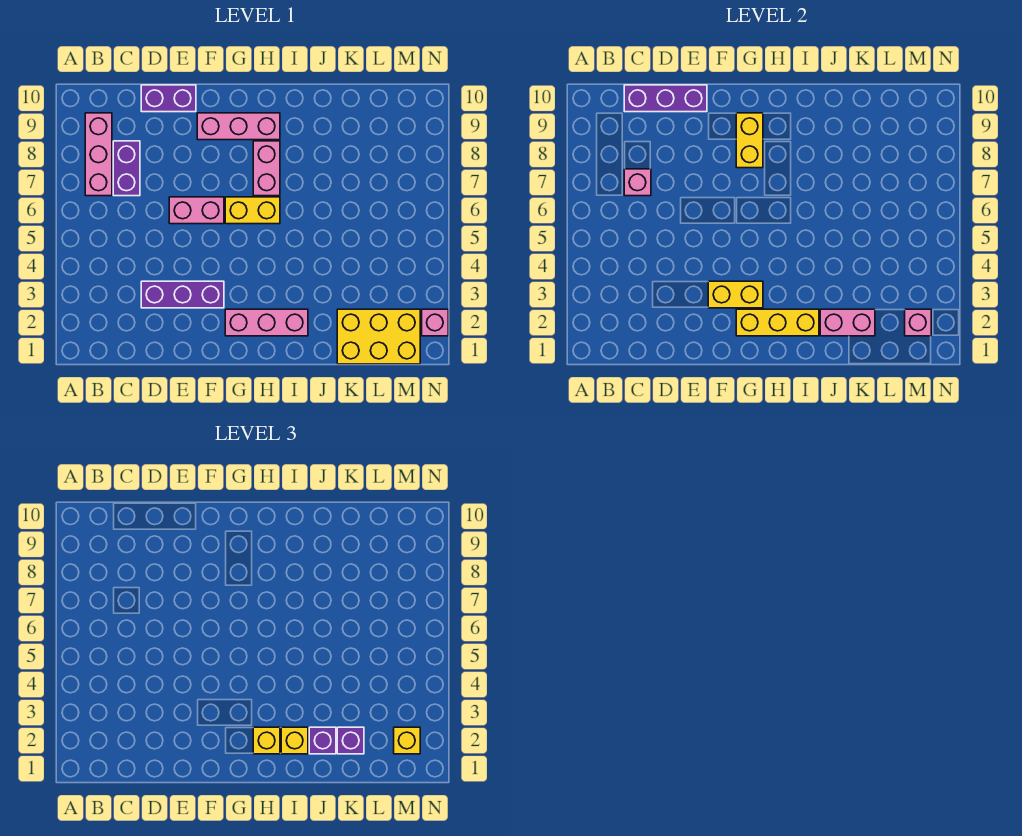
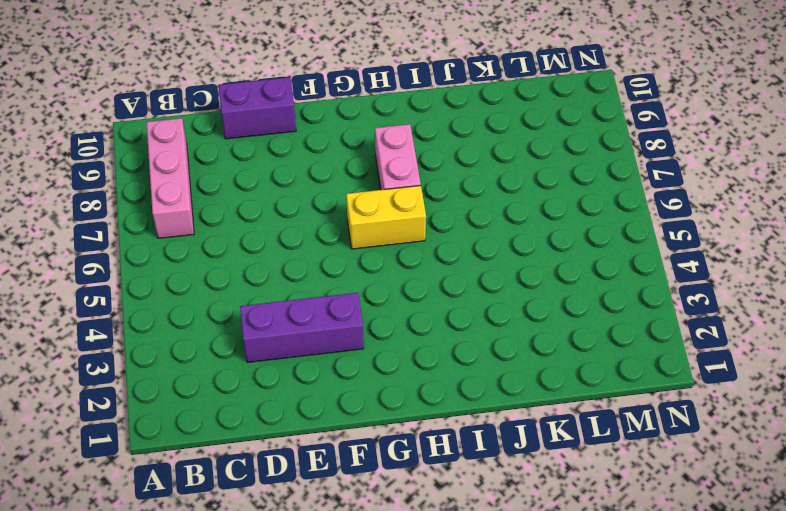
none -> purple brick C7:C8 level 1
none -> pink brick E6:F6 level 1
none -> pink brick F9:H9 level 1

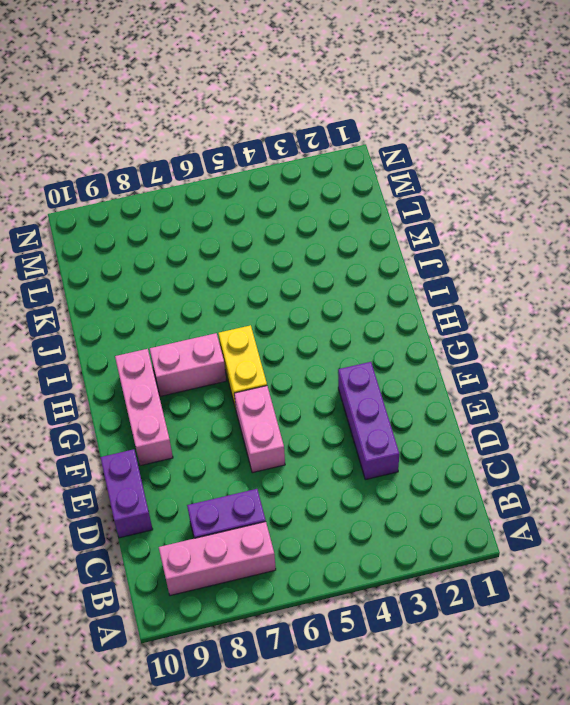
none -> pink brick G2:I2 level 1
none -> yellow brick K1:M2 level 1
none -> pink brick N2 level 1

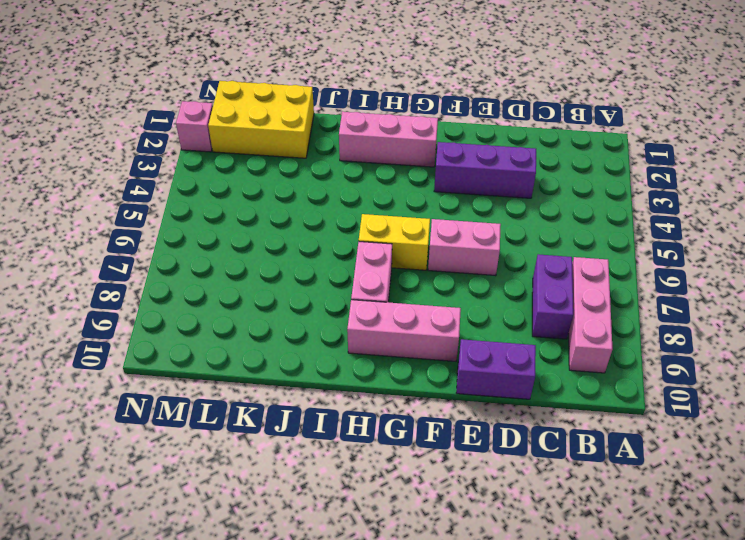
none -> pink brick C7 level 2
none -> purple brick C10:E10 level 2
none -> yellow brick F3:G3 level 2

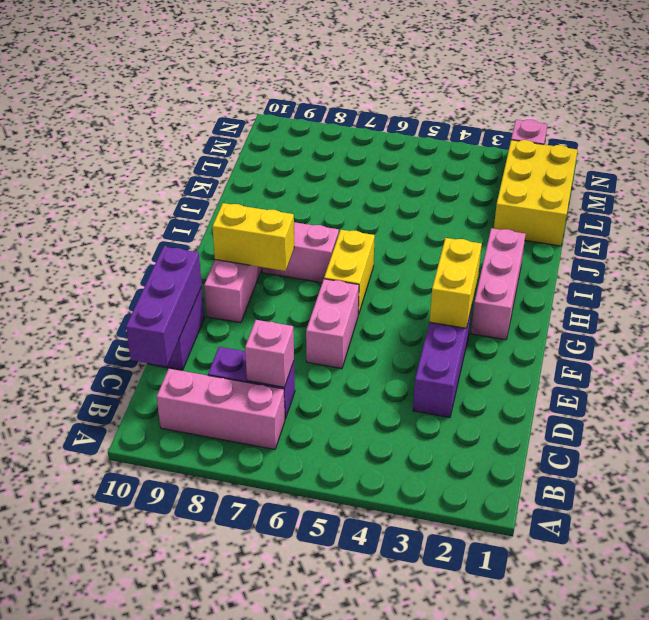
none -> yellow brick G2:I2 level 2
none -> pink brick J2:K2 level 2
none -> pink brick M2 level 2

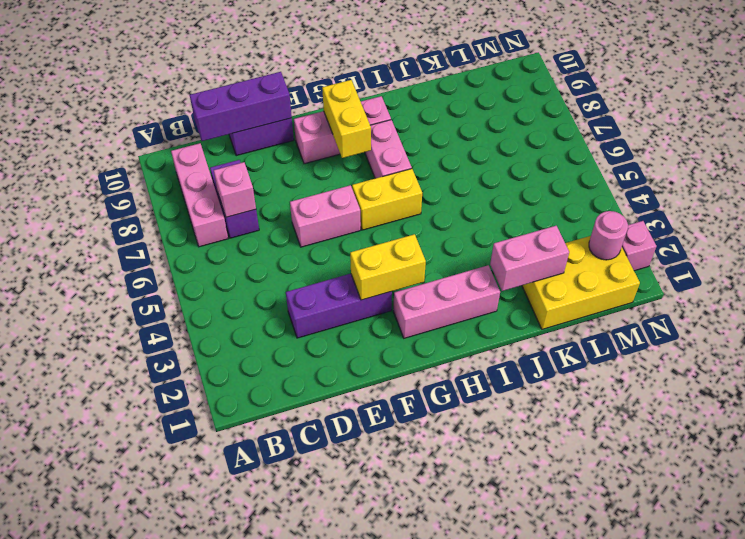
pink round brick M2 level 2 -> pink brick M2 level 2
none -> yellow brick G2:I2 level 2
none -> yellow brick H2 level 3
none -> yellow brick I2 level 3

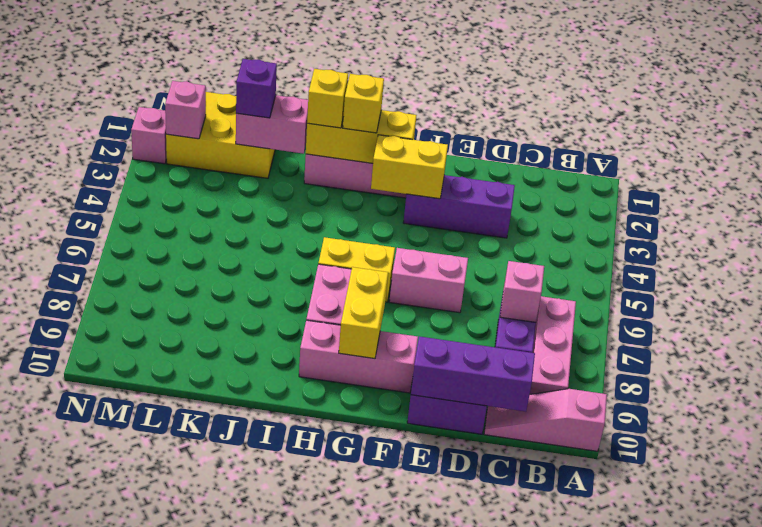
pink slope A10:C10 level 1 top A -> none
none -> purple brick J2 level 3
none -> yellow brick M2 level 3

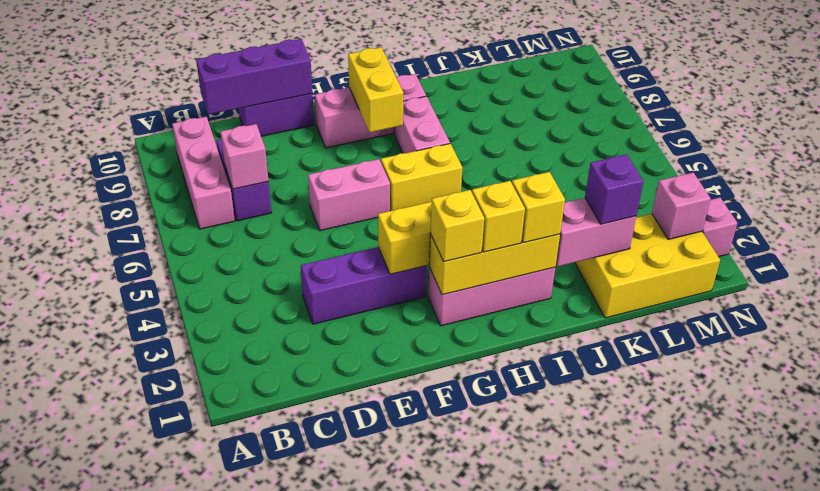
yellow brick G2 level 3 -> yellow brick M2 level 3
none -> purple brick J2 level 3

